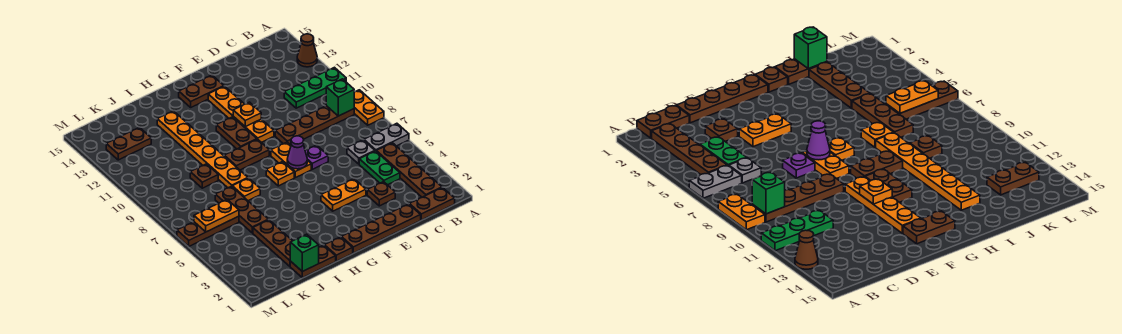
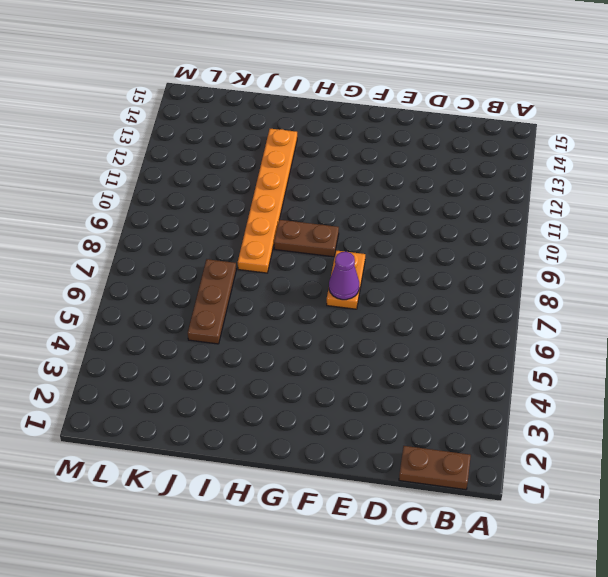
none -> grey plate A6:B6 level 1
none -> orange plate A8:A9 level 1
none -> green plate A11:C11 level 1
none -> brown cone A13 level 1

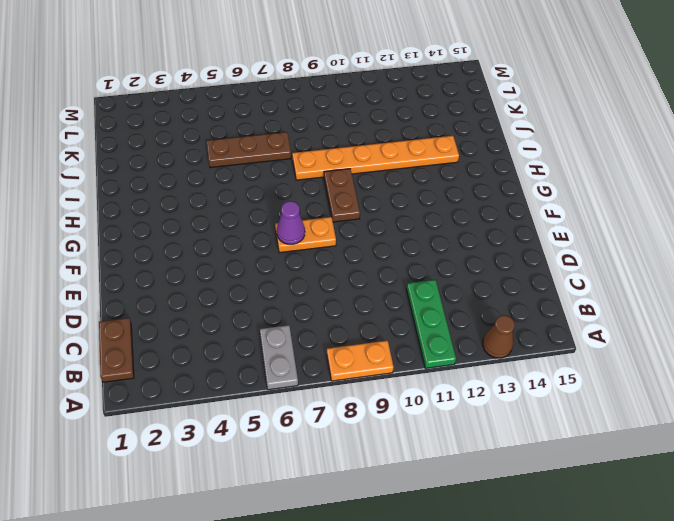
none -> brown plate B2:B5 level 1
none -> brown plate B9:E9 level 1
none -> green plate C4:C5 level 1
none -> grey plate C6 level 1

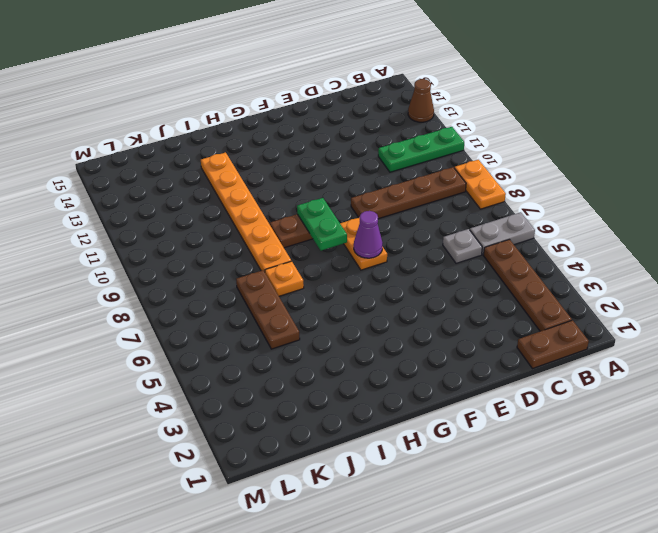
green plate G8:G9 level 2 -> green plate C4:C5 level 1
none -> brown plate D1:G1 level 1
none -> brown plate D3 level 1
none -> orange plate E4:F4 level 1
none -> purple plate E7 level 1

